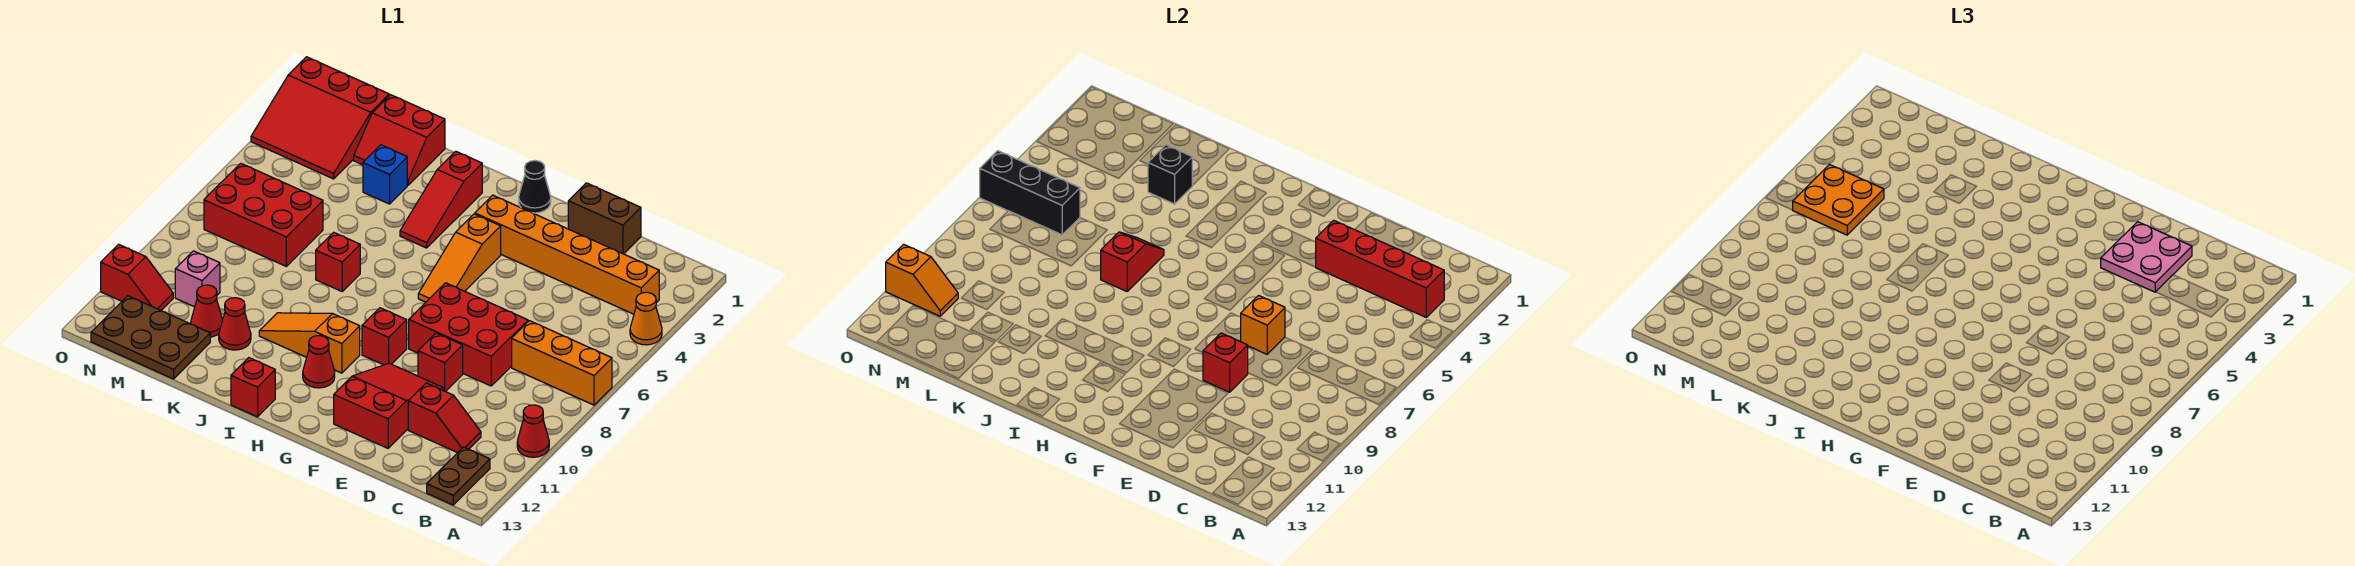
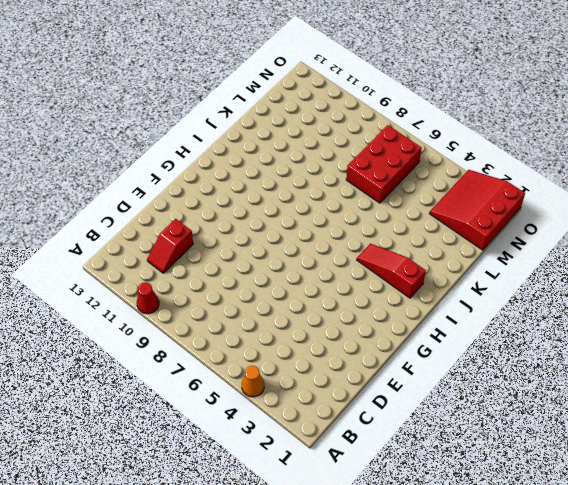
none -> orange brick A7:C7 level 1
none -> orange brick B3:G3 level 1
none -> brown plate B12:B13 level 1
none -> brown brick D1:E1 level 1

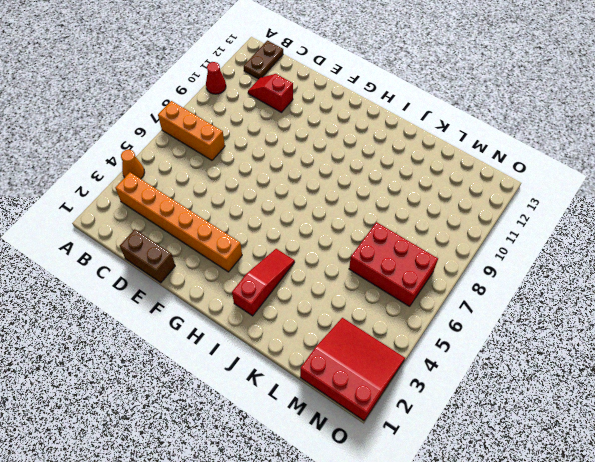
none -> red brick D7:F8 level 1
none -> red brick E9 level 1
none -> red slope E10:F12 level 1 top 12
none -> black cone G1 level 1

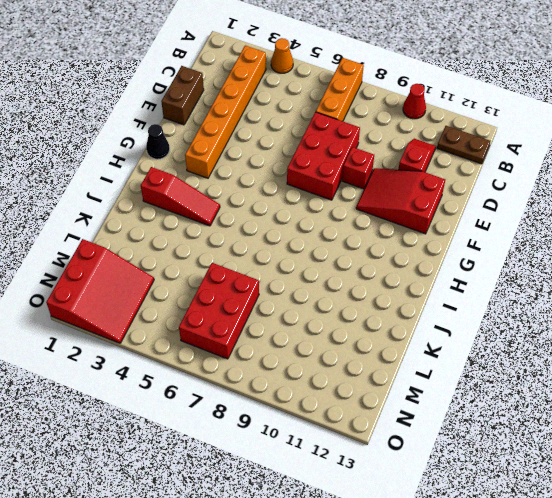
none -> orange slope G4:G6 level 1 top 4
none -> red brick G9 level 1
none -> orange slope H10:J10 level 1 top H
none -> red cone H11 level 1

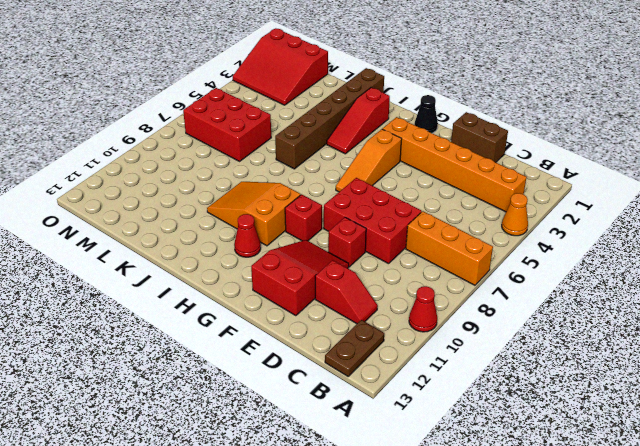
orange slope H9:J10 level 1 top H -> orange slope H10:J10 level 1 top H
brown brick J1:J6 level 1 -> none
none -> red brick I13 level 1
none -> red brick J7 level 1
none -> red slope K1:L2 level 1 top 1
none -> blue brick K3 level 1

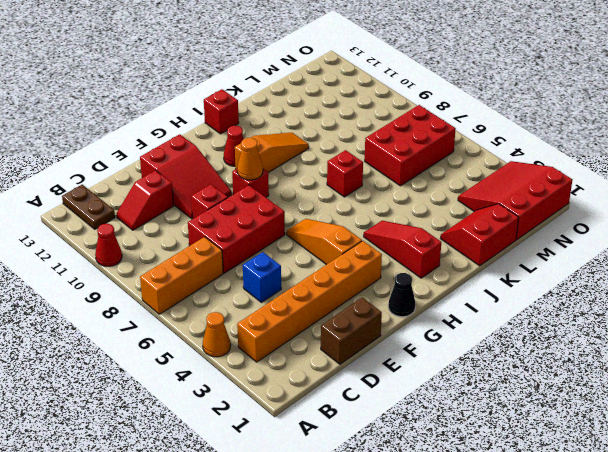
blue brick D5 level 1 -> blue brick K3 level 1
orange cone G9 level 2 -> none
none -> red cone K11 level 1
none -> red cone L11 level 1
none -> brown plate L12:N13 level 1
none -> pink brick M10 level 1

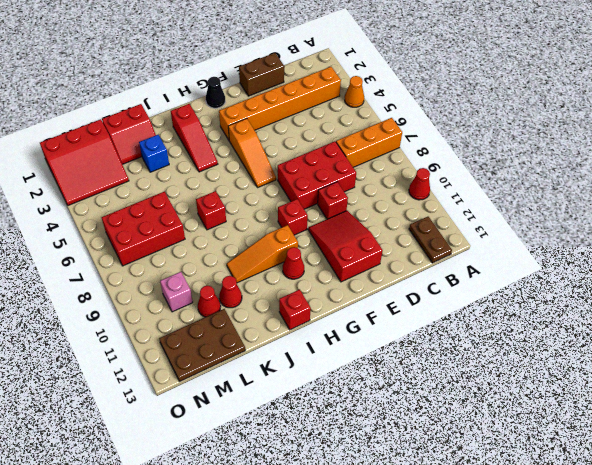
none -> red slope C11:D11 level 1 top D
none -> red slope N11:O11 level 1 top O
none -> red brick B3:E3 level 2
none -> orange brick E7 level 2

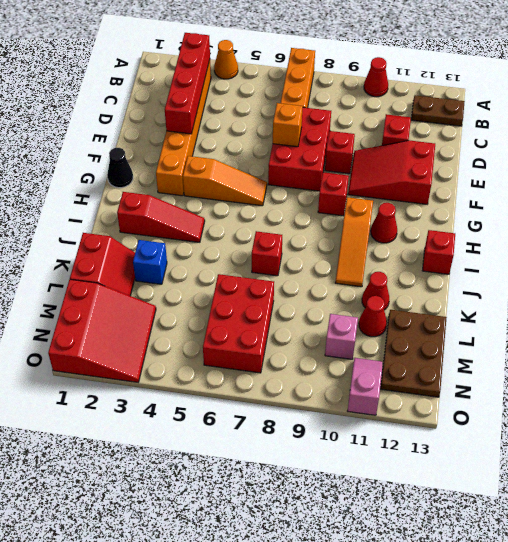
pink slope N11:O11 level 1 top O -> red slope N11:O11 level 1 top O
none -> brown brick D1:E1 level 1
none -> red brick E9 level 2
none -> red slope J6:J7 level 2 top 7
none -> black brick K3 level 2

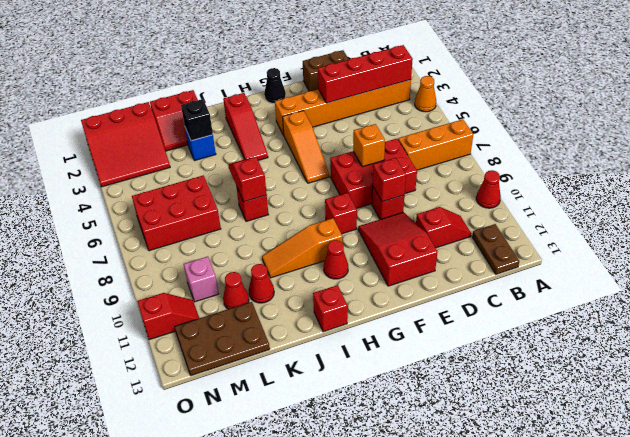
none -> black brick M6:O6 level 2
none -> orange slope N11:O11 level 2 top O
none -> pink plate D2:E3 level 3
none -> orange plate M5:N6 level 3

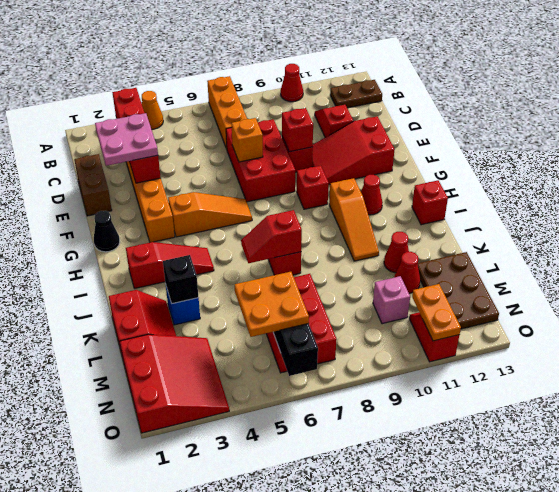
orange plate N11:O11 level 2 -> orange slope N11:O11 level 2 top O

